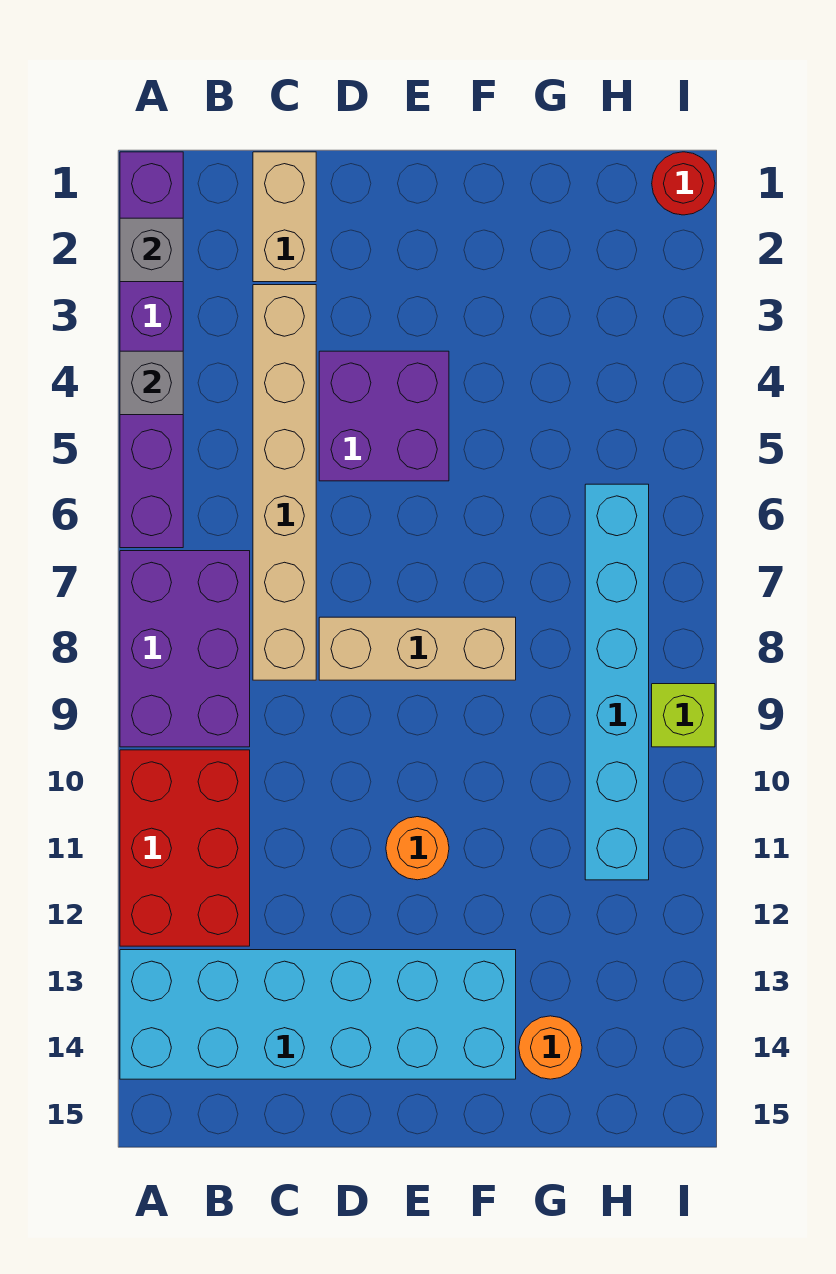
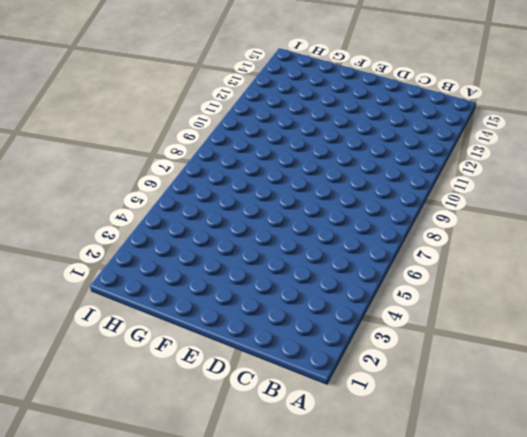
none -> purple brick A1:A6 level 1
none -> purple brick A7:B9 level 1
none -> red brick A10:B12 level 1

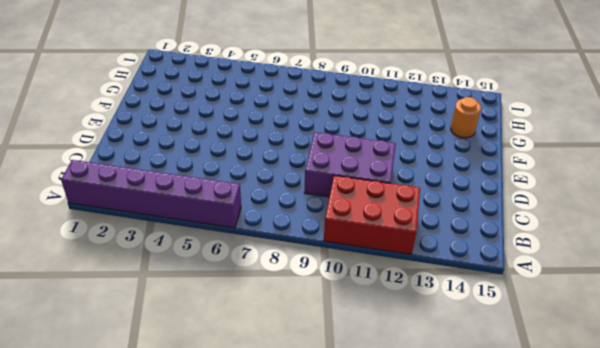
purple brick C9:D11 level 1 -> purple brick A7:B9 level 1
none -> cyan brick A13:F14 level 1
none -> tan brick C1:C2 level 1
none -> tan brick C3:C8 level 1

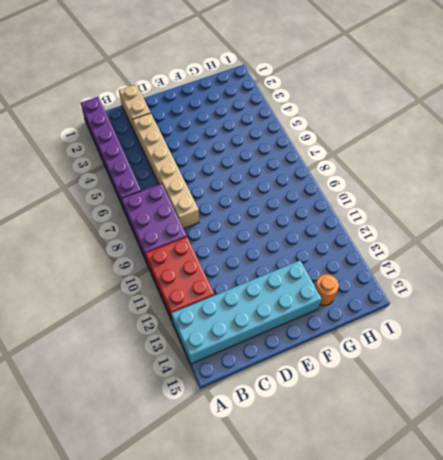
none -> purple brick D4:E5 level 1
none -> tan brick D8:F8 level 1
none -> orange round brick E11 level 1

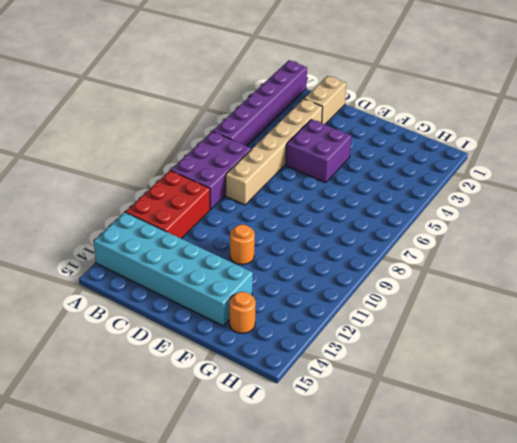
none -> tan brick D8:F8 level 1
none -> cyan brick H6:H11 level 1
none -> red round brick I1 level 1

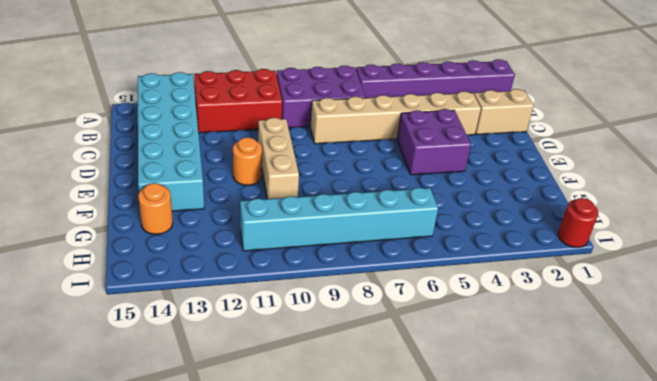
tan brick D10:F10 level 1 -> tan brick D8:F8 level 1
none -> lime brick I9 level 1
none -> grey brick A2 level 2
none -> grey brick A4 level 2

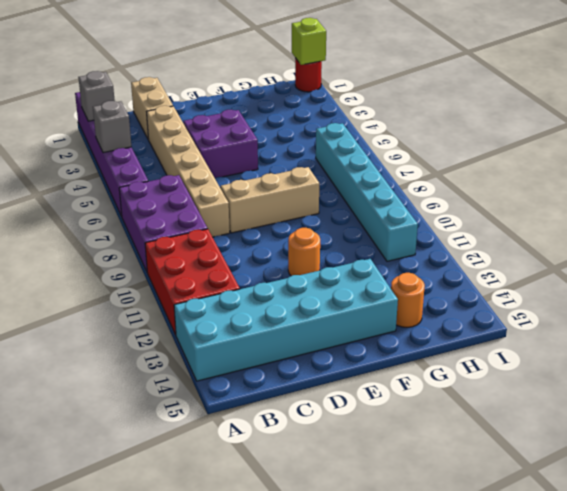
lime brick I1 level 2 -> lime brick I9 level 1

